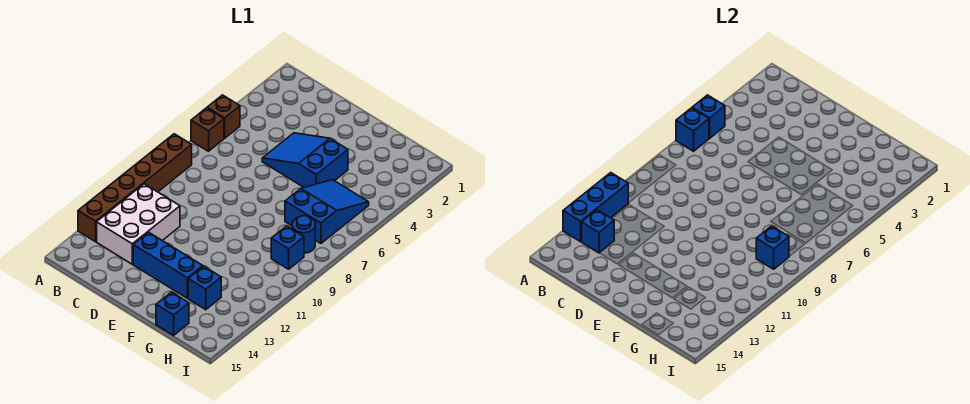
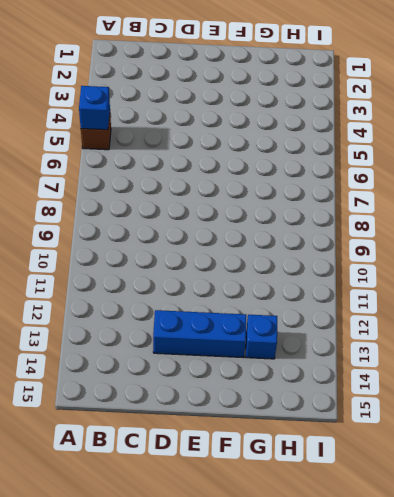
none -> brown brick A6 level 1
none -> brown brick A8:A13 level 1
none -> white brick B11:C13 level 1

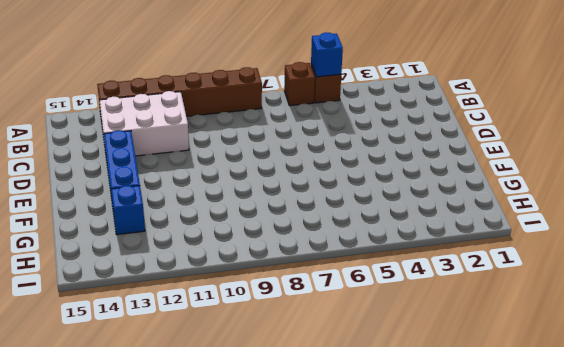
none -> blue slope D4:F5 level 1 top F
none -> blue slope G5:H7 level 1 top 7
none -> blue brick G15 level 1

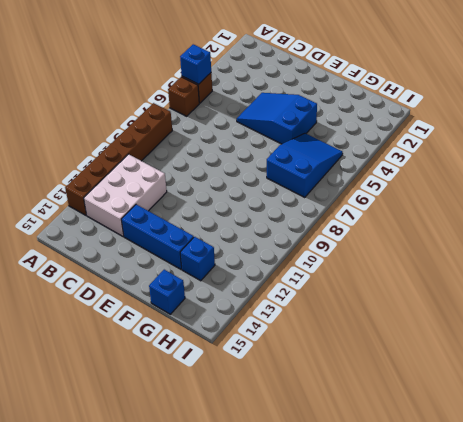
none -> blue round brick H8 level 1
none -> blue brick H9 level 1
none -> blue brick A6 level 2

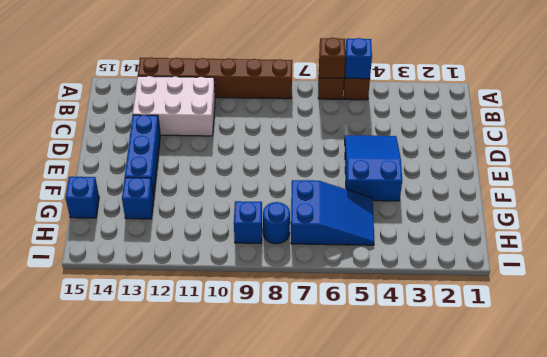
brown brick A6 level 2 -> blue brick A6 level 2
none -> blue brick A11:A13 level 2
none -> blue brick B13 level 2
none -> blue brick H9 level 2

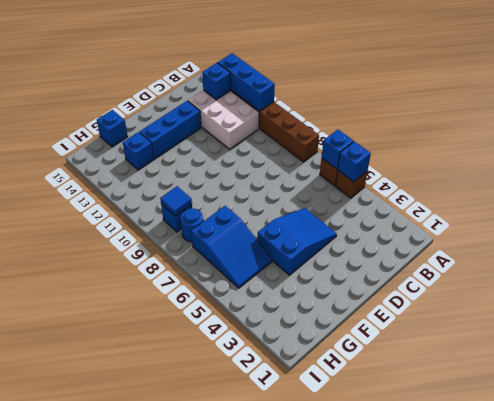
blue tile H9 level 2 -> blue brick H9 level 2

